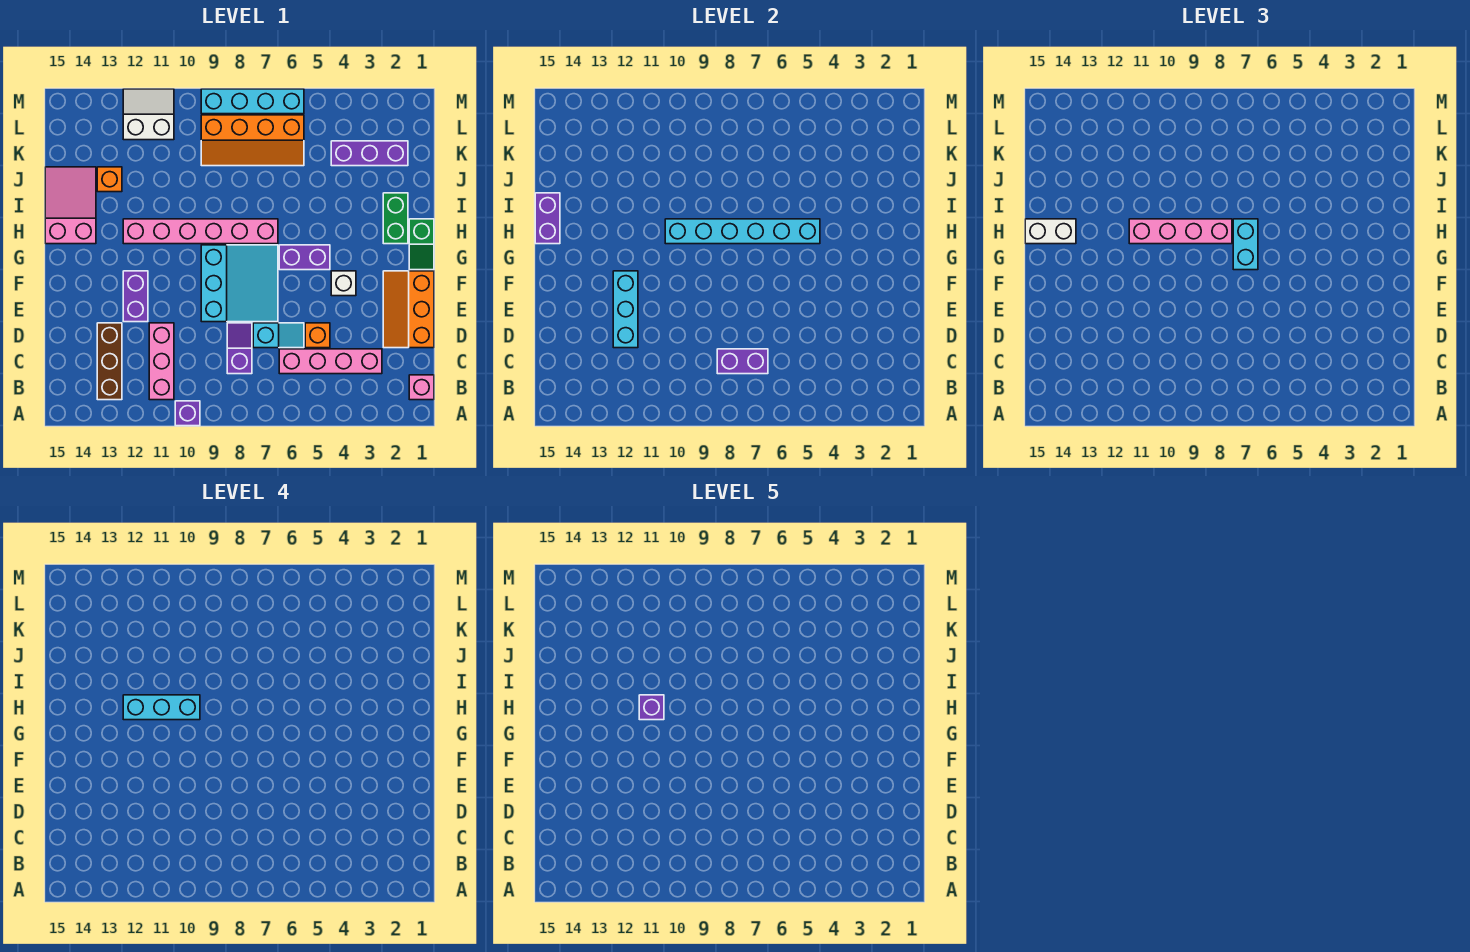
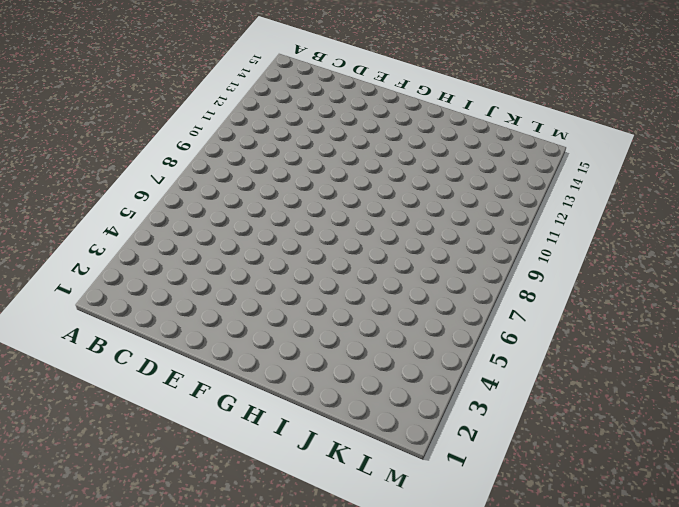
none -> purple brick A10 level 1
none -> pink brick B1 level 1
none -> pink brick B11:D11 level 1
none -> brown brick B13:D13 level 1

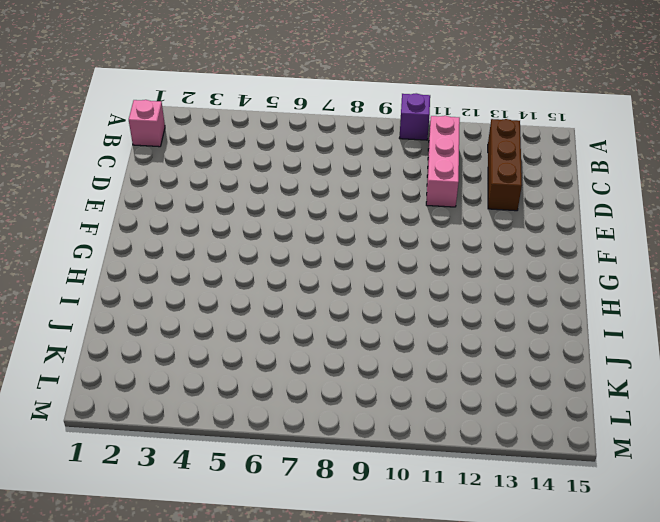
none -> pink brick C3:C6 level 1
none -> purple slope C8:D8 level 1 top C
none -> orange slope D1:F2 level 1 top 1
none -> orange brick D5 level 1

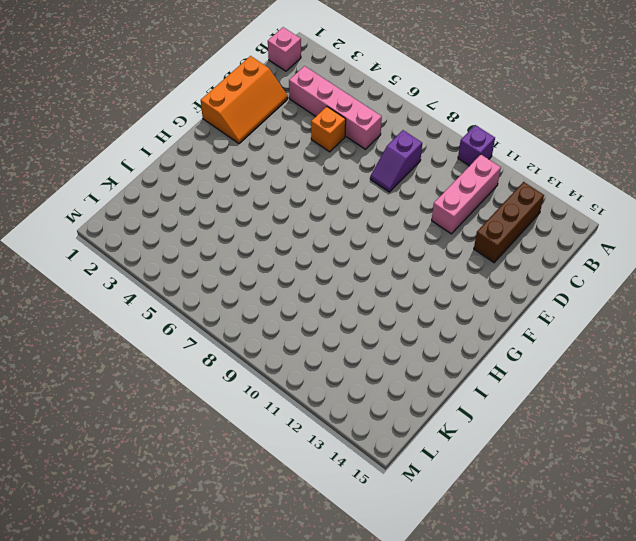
none -> cyan slope D6:D7 level 1 top 7
none -> cyan slope E7:G9 level 1 top 9
none -> purple brick E12:F12 level 1
none -> white brick F4 level 1

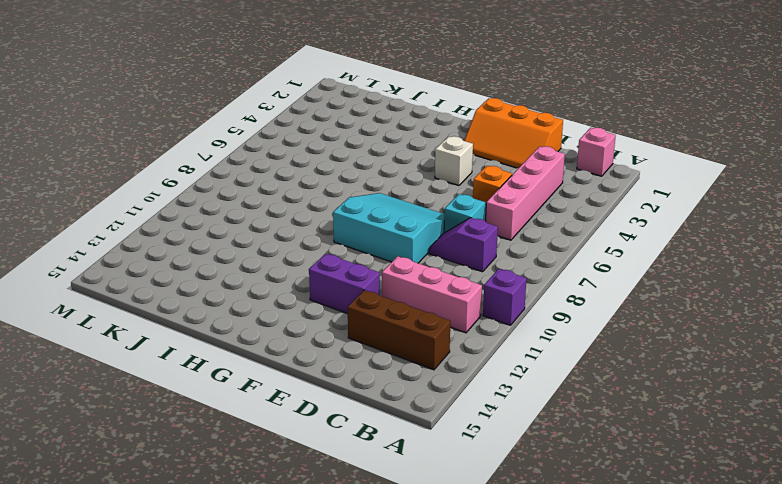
none -> green slope G1:H1 level 1 top H
none -> purple brick G5:G6 level 1
none -> green brick H2:I2 level 1
none -> pink brick H7:H12 level 1

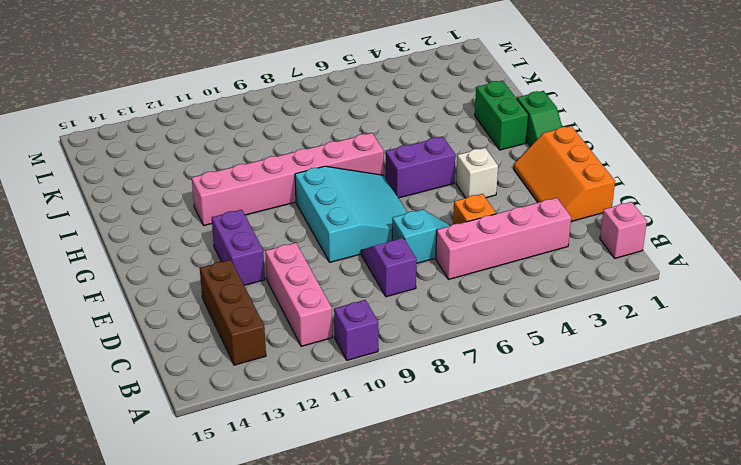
none -> pink slope H14:J15 level 1 top H
none -> orange brick J13 level 1
none -> purple brick K2:K4 level 1
none -> orange slope K6:L9 level 1 top L

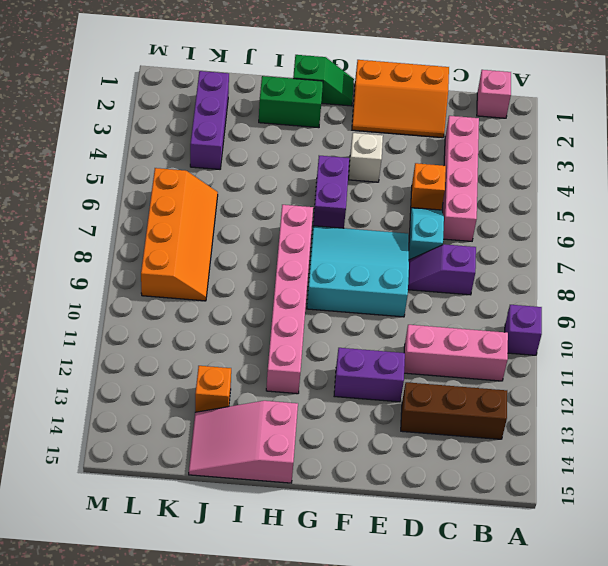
none -> white slope L11:M12 level 1 top L
none -> cyan brick M6:M9 level 1
none -> purple brick C7:C8 level 2
none -> cyan brick D12:F12 level 2

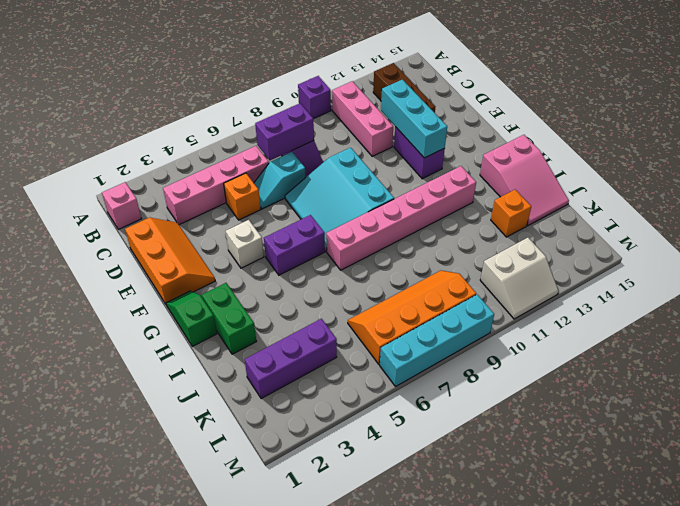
none -> cyan brick H5:H10 level 2
none -> purple brick H15:I15 level 2
none -> cyan brick G7:H7 level 3
none -> pink brick H8:H11 level 3

